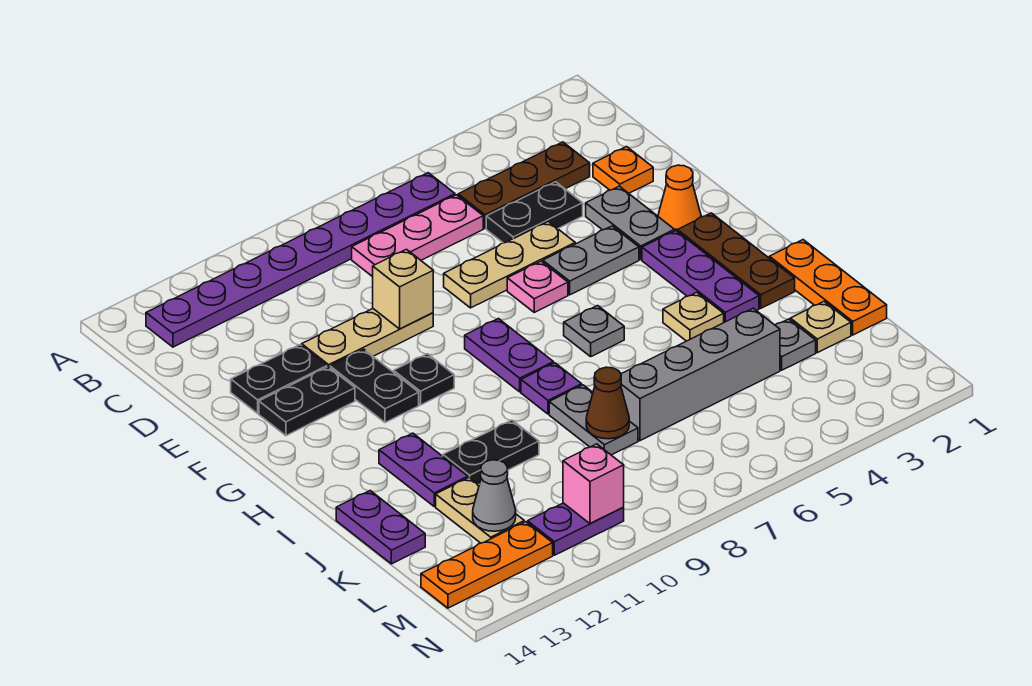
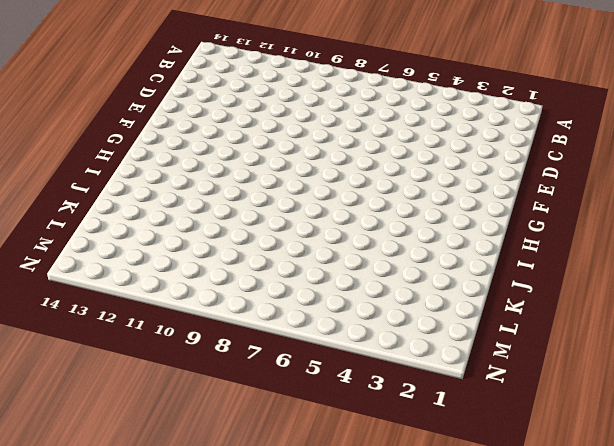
none -> purple plate B6:B13 level 1
none -> brown plate C3:C5 level 1
none -> pink plate C6:C8 level 1
none -> orange plate D2 level 1

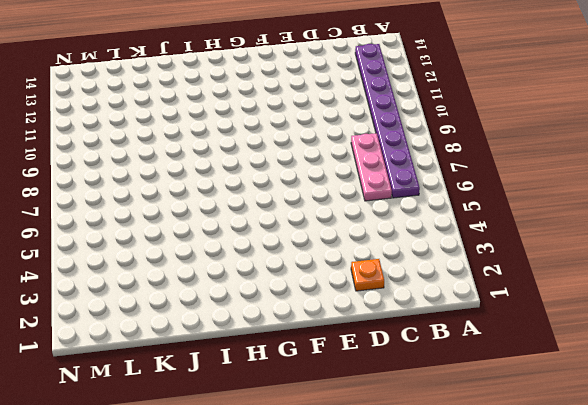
none -> brown plate C3:C5 level 1
none -> black plate D4:D5 level 1
none -> grey plate E3:F3 level 1
none -> tan plate E5:E7 level 1

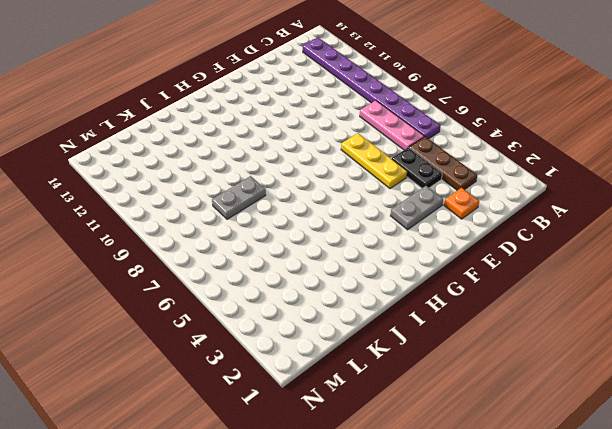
yellow plate E5:E7 level 1 -> tan plate E5:E7 level 1
none -> tan plate E9:E11 level 1
none -> black plate E12:E13 level 1
none -> orange cone F2 level 1
none -> grey plate F4:F5 level 1

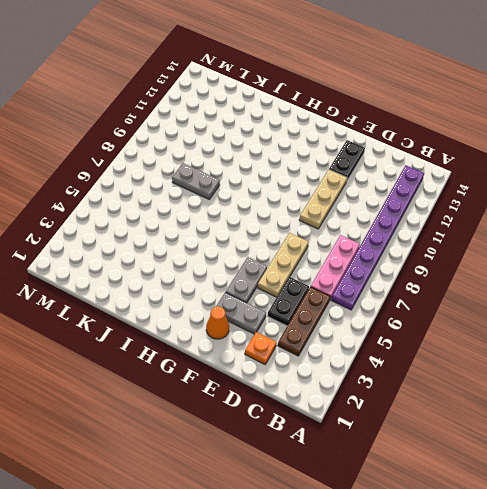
none -> pink plate F6 level 1
none -> black plate F11:G11 level 1
none -> black plate F12:F13 level 1
none -> brown plate G2:I2 level 1

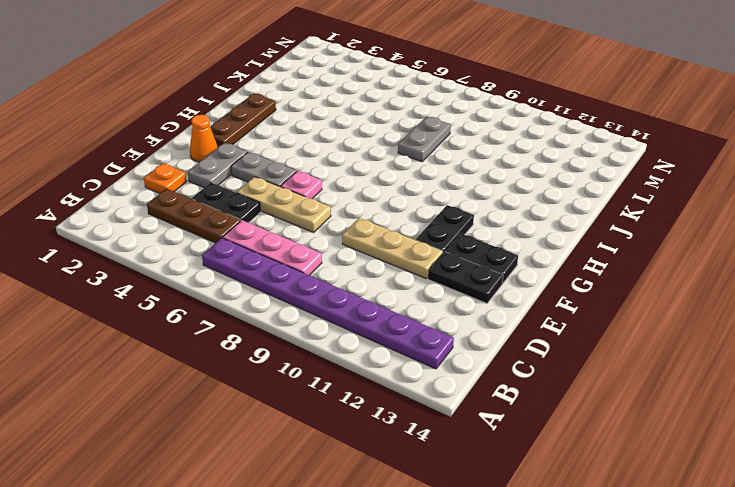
none -> purple plate G3:I3 level 1
none -> purple plate G8:H8 level 1
none -> black plate G10 level 1
none -> grey plate H6 level 1

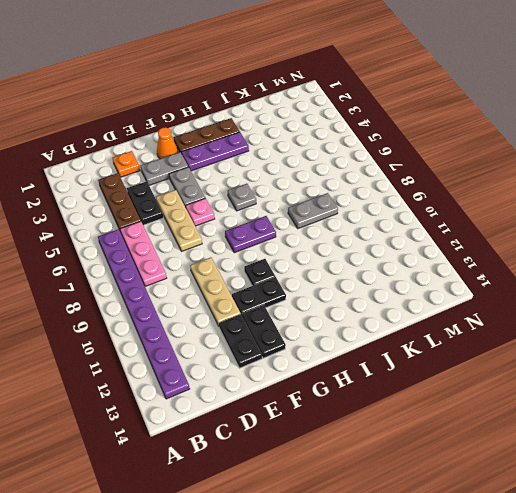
none -> orange plate I1:K1 level 1
none -> tan plate I4 level 1
none -> purple plate I8 level 1
none -> purple plate I12:J12 level 1

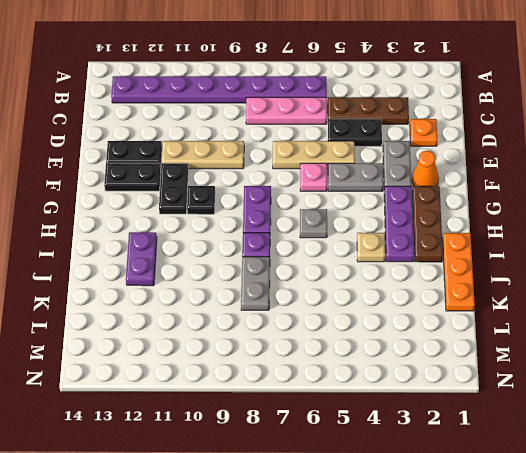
none -> black plate J10:J11 level 1
none -> purple plate J14:K14 level 1
none -> tan plate K2 level 1
none -> grey plate K3 level 1

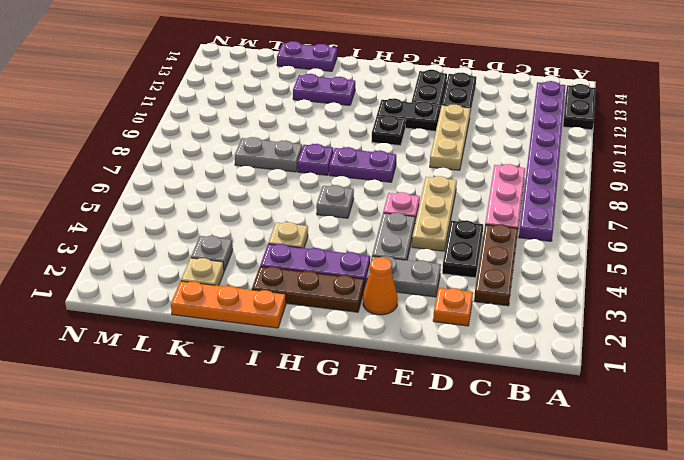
black plate A12:A13 level 1 -> black plate J10:J11 level 1
none -> grey brick K4:K7 level 1
none -> tan plate K12:L12 level 1
none -> purple plate M10:M11 level 1
none -> orange plate M12:M14 level 1

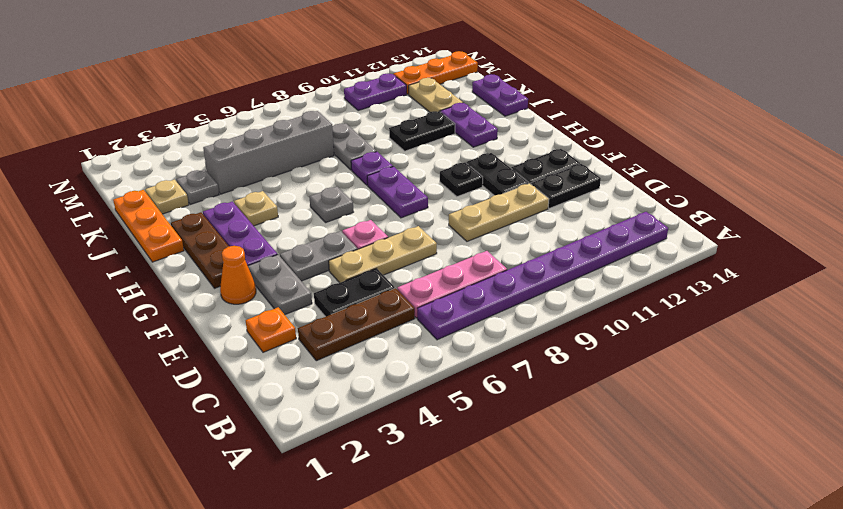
none -> tan brick E9 level 2
none -> brown cone K8 level 2
none -> grey cone L12 level 2
none -> pink brick M10 level 2

